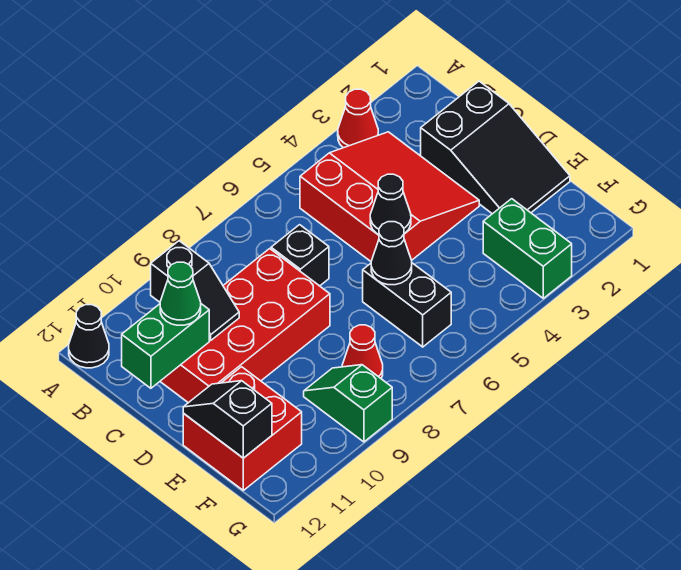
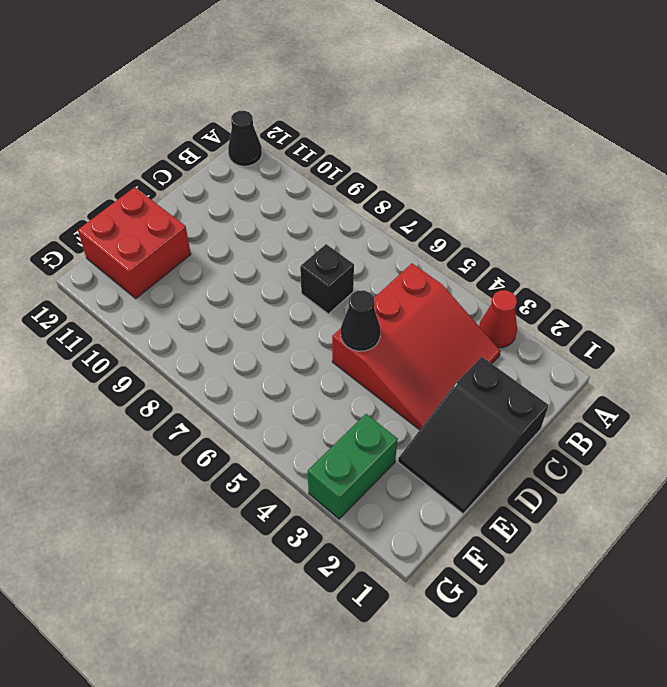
none -> red brick C8:D11 level 1
none -> black brick E6:F6 level 1
none -> red cone F8 level 1

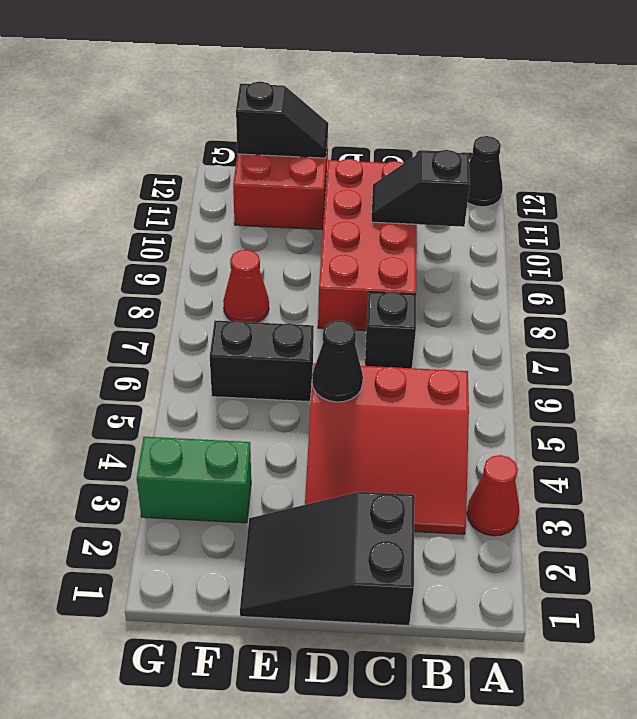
none -> green slope F9:G9 level 1 top G
none -> green brick C11:C12 level 2
none -> black cone E6 level 2

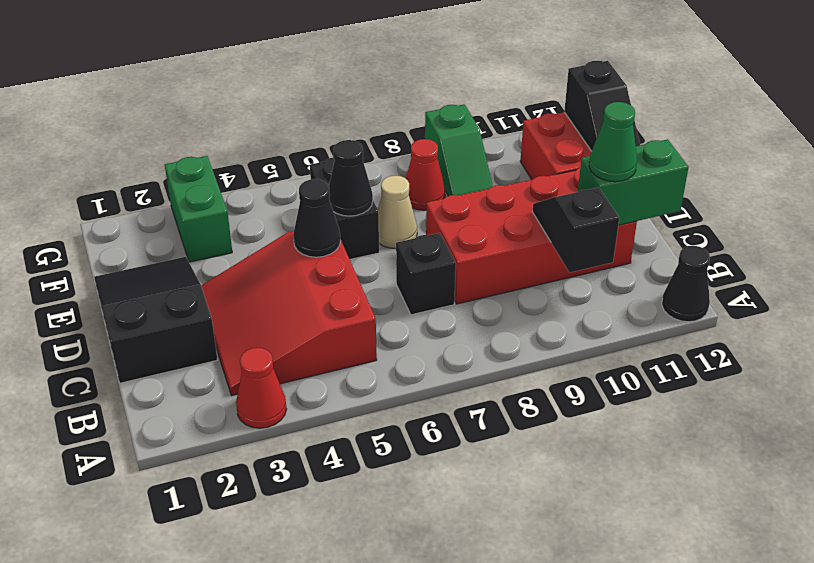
tan cone E7 level 1 -> none

